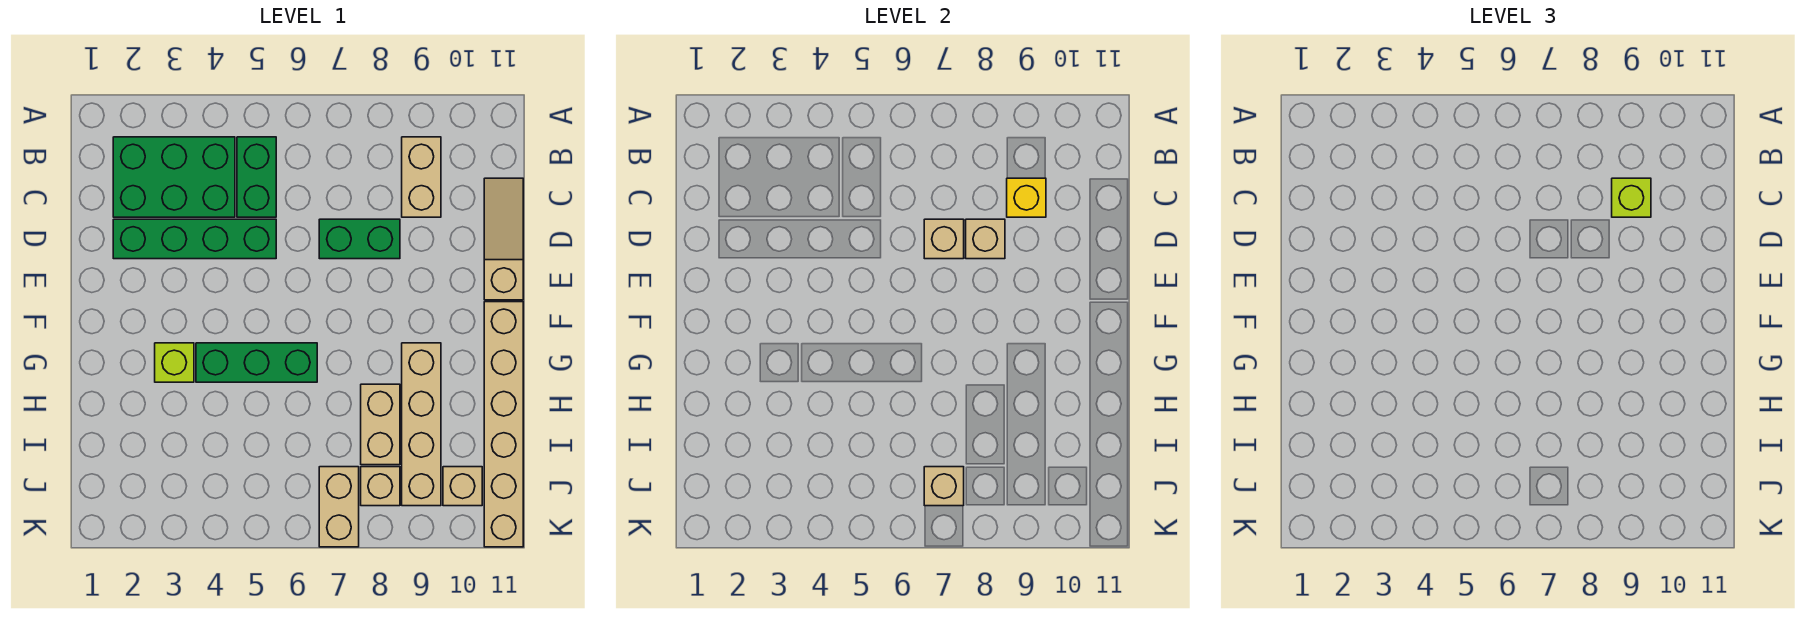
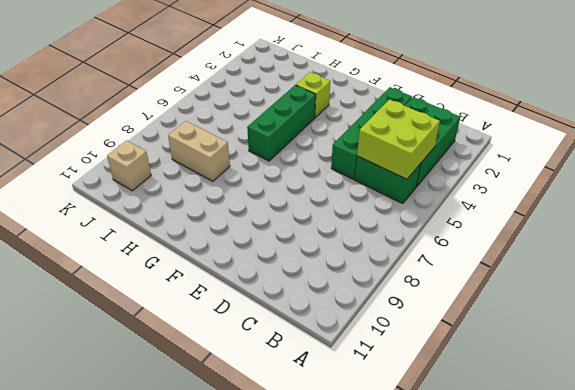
lime brick B4:C5 level 2 -> none
none -> tan brick B9:C9 level 1
none -> tan slope C11:E11 level 1 top E
none -> green brick D7:D8 level 1

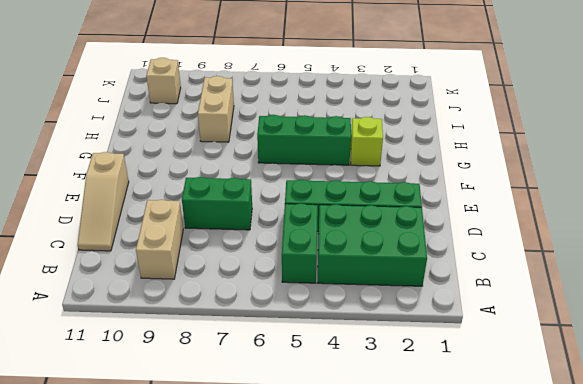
none -> tan brick F11:K11 level 1
none -> tan brick G9:J9 level 1
none -> tan brick J7:K7 level 1

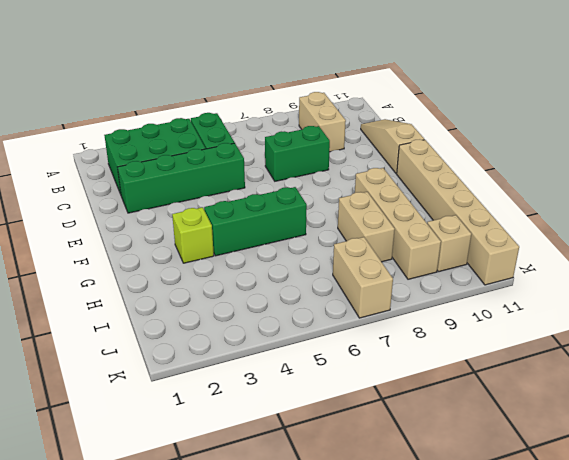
none -> tan brick J8 level 1
none -> yellow brick C9 level 2
none -> tan brick D7 level 2

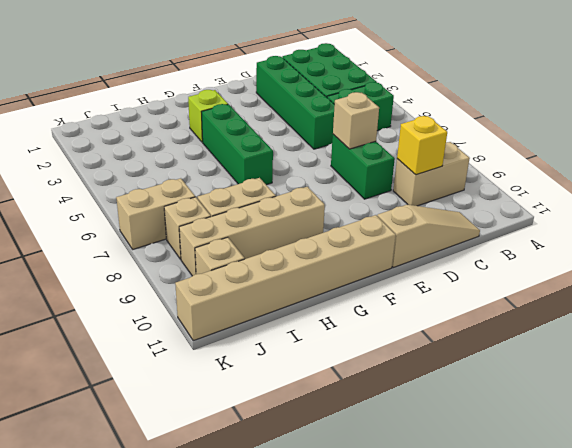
none -> tan brick D8 level 2
none -> tan brick J7 level 2
none -> lime brick C9 level 3

